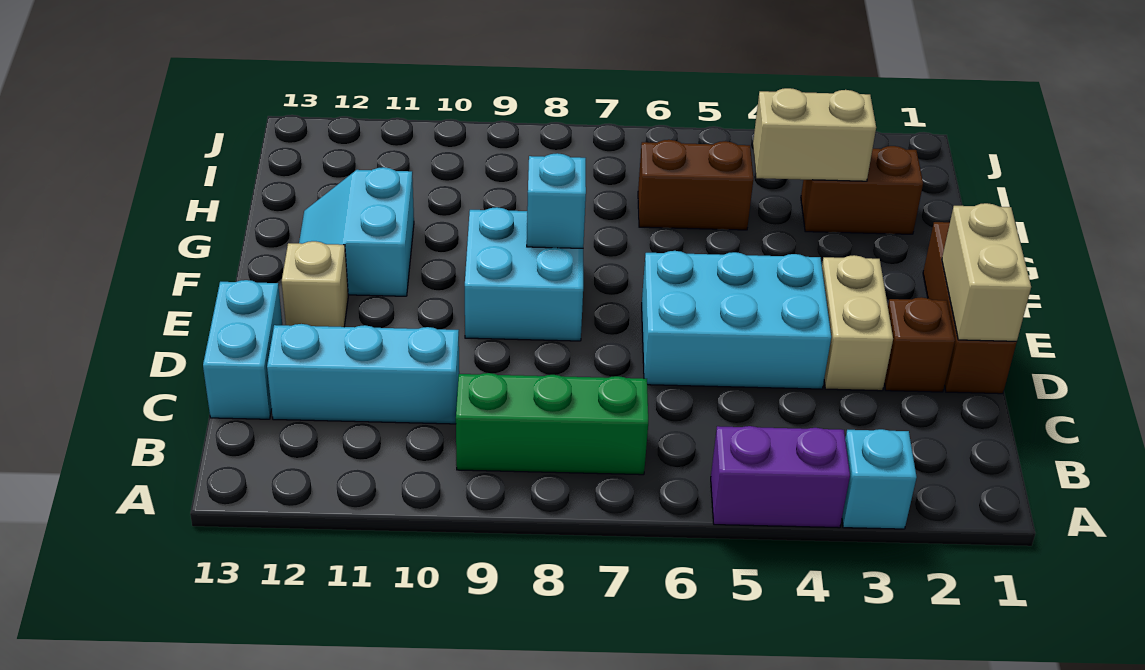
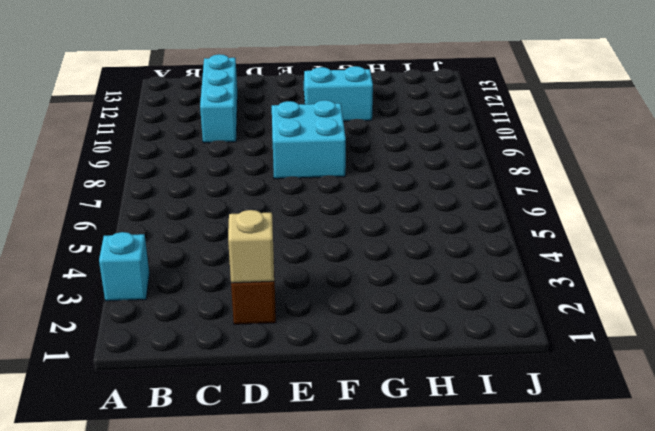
tan brick D2 level 2 -> tan brick E12 level 1
none -> purple brick A4:A5 level 1
none -> green brick B7:B9 level 1
none -> cyan brick C13:D13 level 1

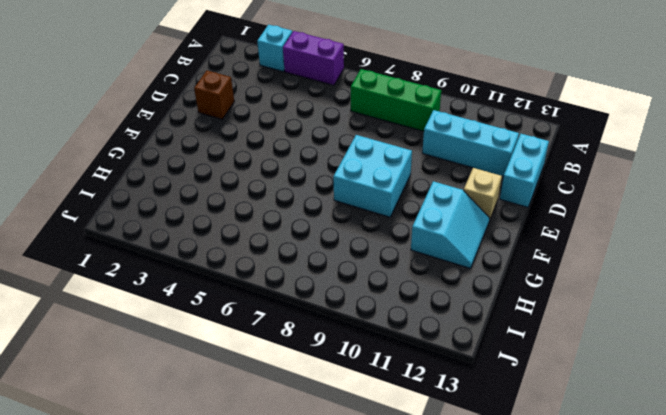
none -> brown brick D1:F1 level 1
none -> tan brick D3:E3 level 1
none -> cyan brick D4:E6 level 1

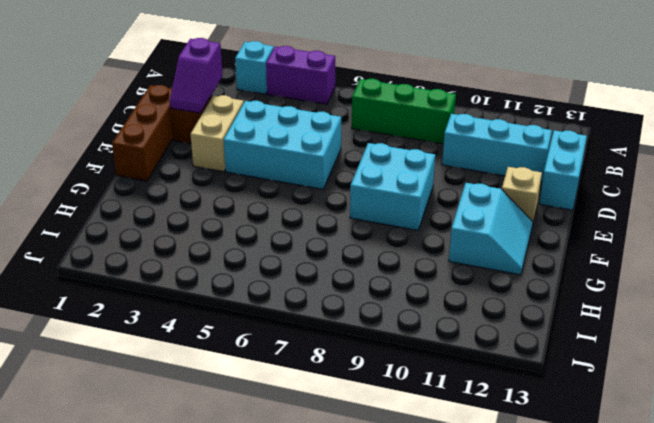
purple slope C2:D2 level 2 top C -> none
none -> brown brick H2:H3 level 1
none -> brown brick H5:H6 level 1
none -> tan brick D1:E1 level 2

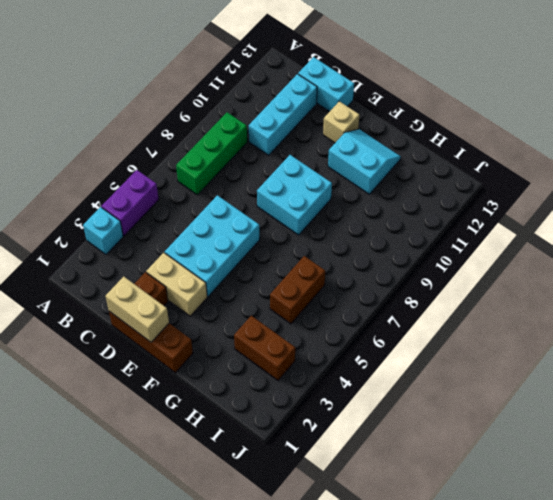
brown brick H3:I3 level 1 -> brown brick H2:H3 level 1
none -> cyan brick F8 level 2
none -> tan brick H3:H4 level 2

